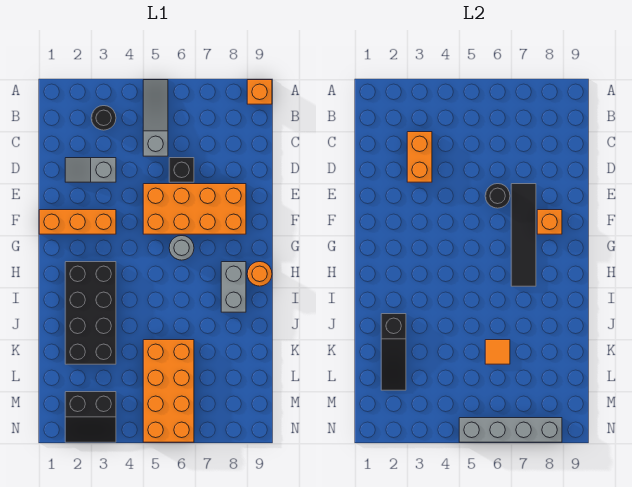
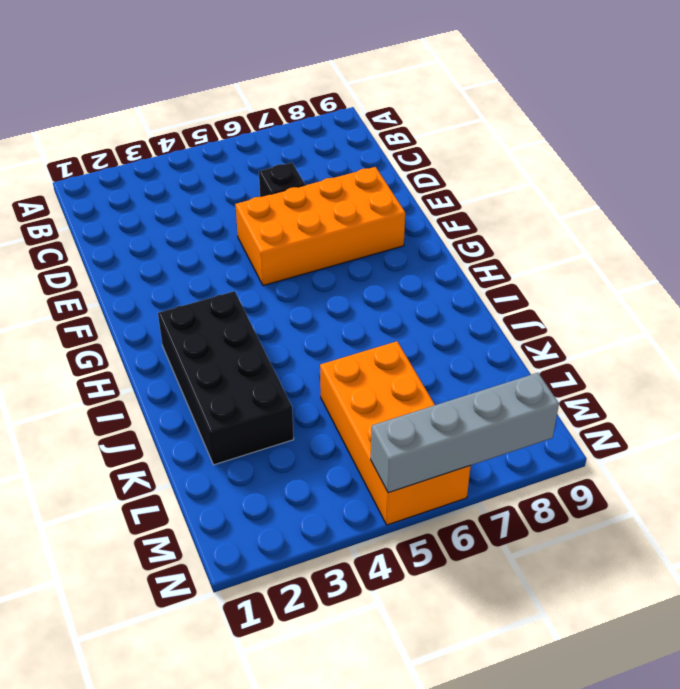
none -> grey slope A5:C5 level 1 top C
none -> orange brick A9 level 1
none -> black round brick B3 level 1

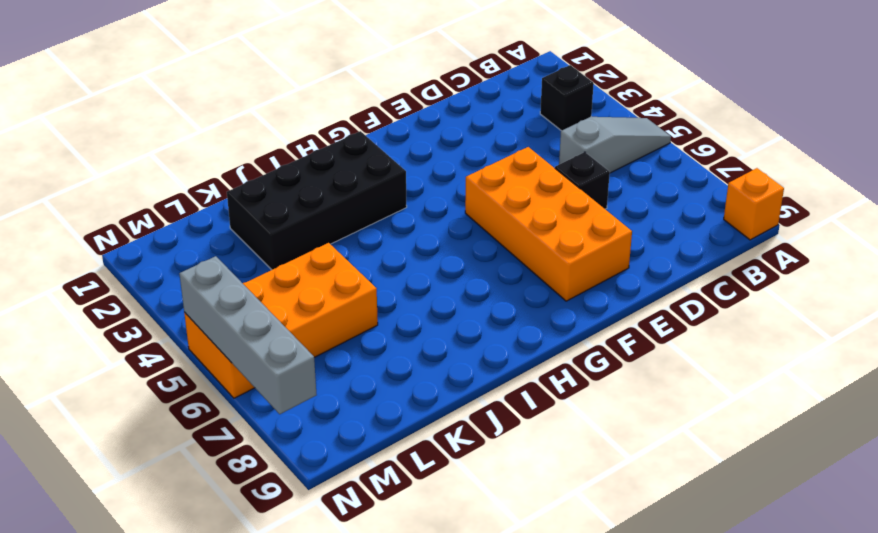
black brick B3 level 1 -> black round brick B3 level 1
none -> grey slope D2:D3 level 1 top 3
none -> orange brick F1:F3 level 1
none -> grey round brick G6 level 1

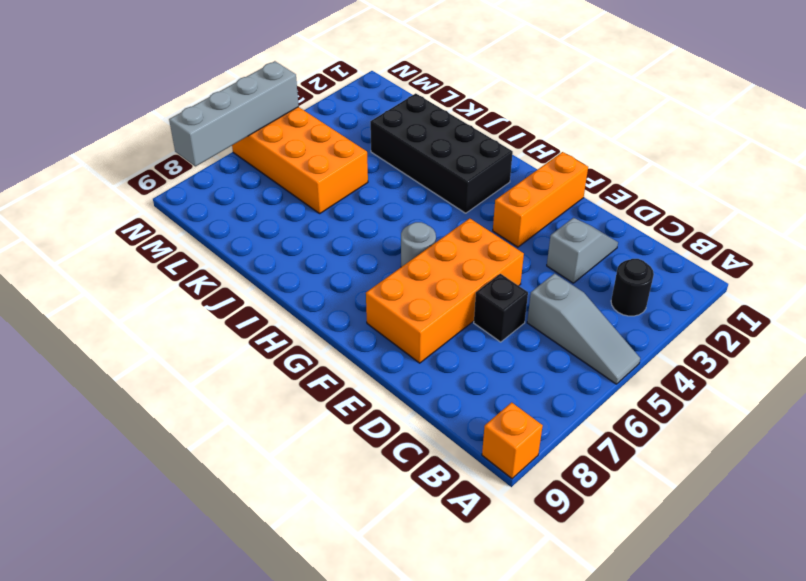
none -> grey brick H8:I8 level 1
none -> orange round brick H9 level 1
none -> black slope M2:N3 level 1 top M

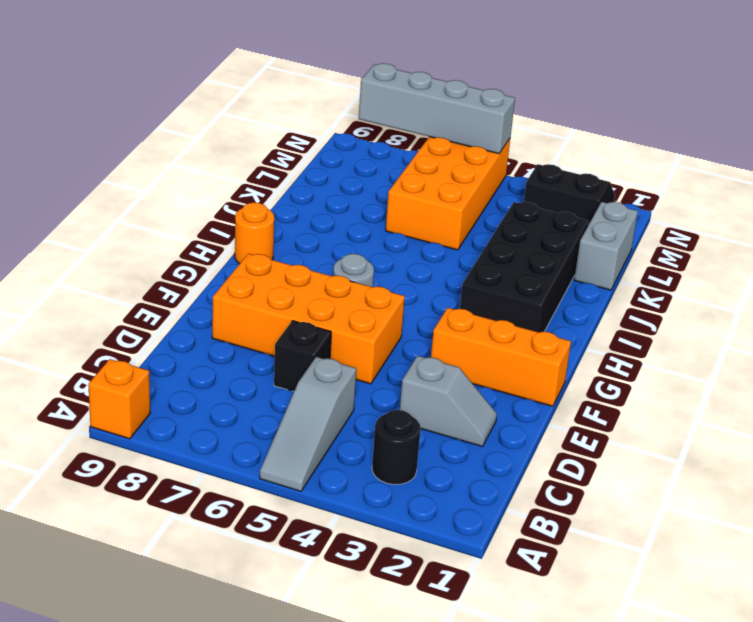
grey brick K1:L1 level 1 -> grey brick H8:I8 level 1
none -> orange brick C3:D3 level 2
none -> black round brick E6 level 2
none -> black tile E7:H7 level 2

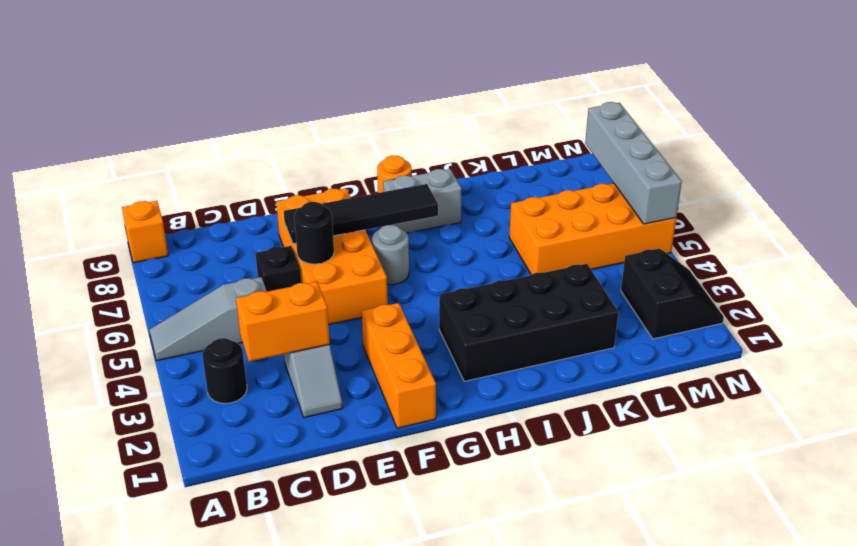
none -> orange brick F8 level 2
none -> black slope J2:L2 level 2 top J
none -> orange tile K6 level 2

